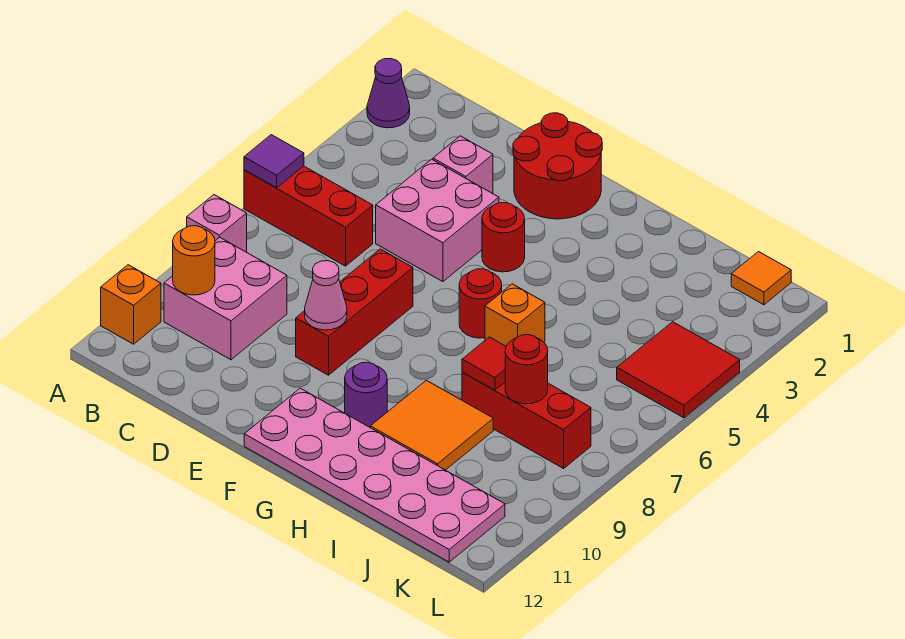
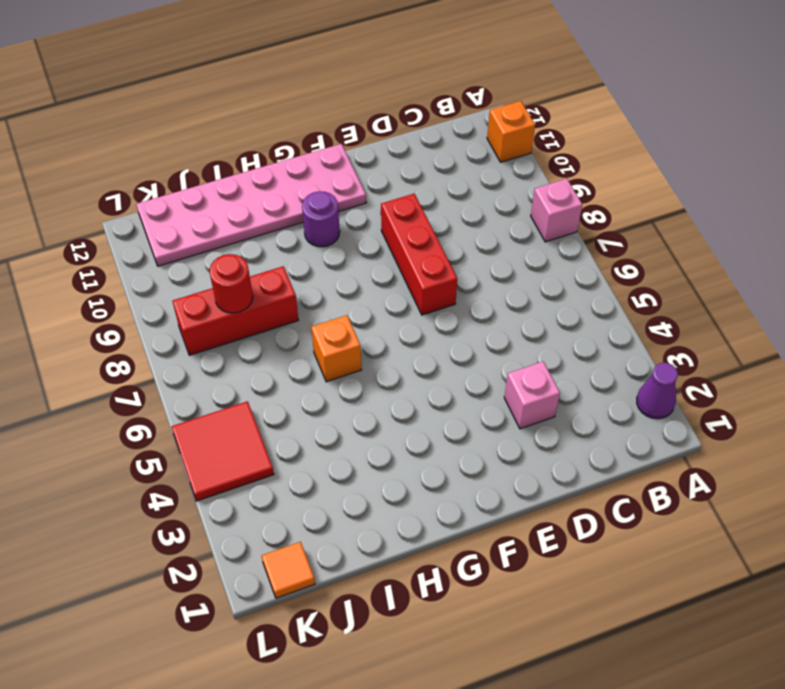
none -> red brick A6:C6 level 1
none -> pink brick B9:C10 level 1
none -> pink brick D4:E5 level 1

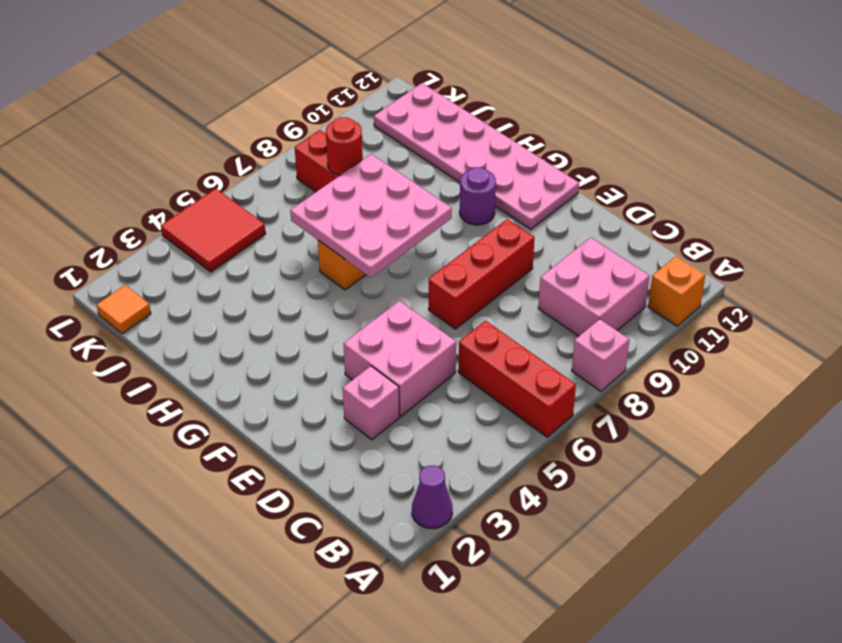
pink plate G6:I8 level 2 -> red tile I8 level 2
none -> red round brick E1:F2 level 1
none -> red round brick F4 level 1
none -> red round brick G6 level 1

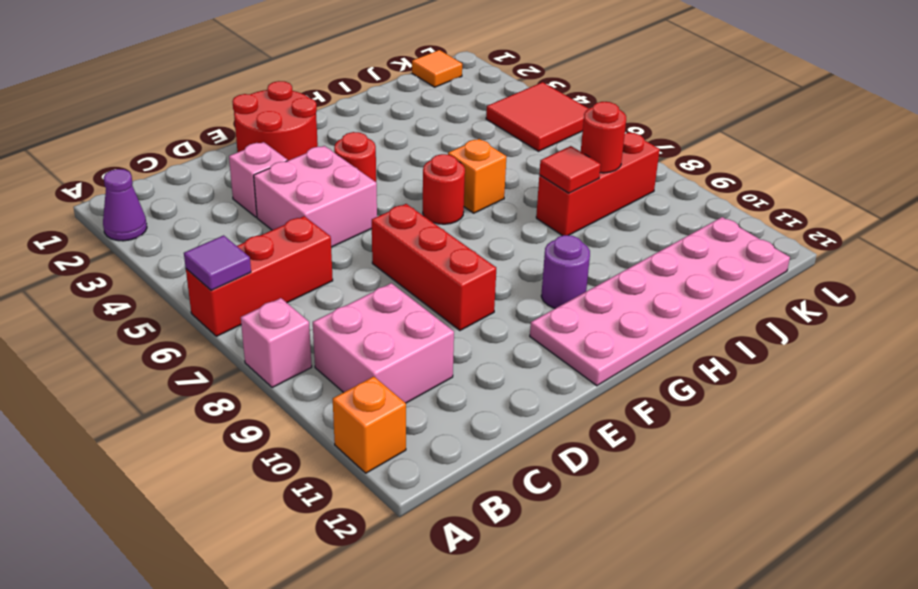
none -> orange tile H9:I10 level 1
none -> orange round brick B10 level 2
none -> pink cone E9 level 2

